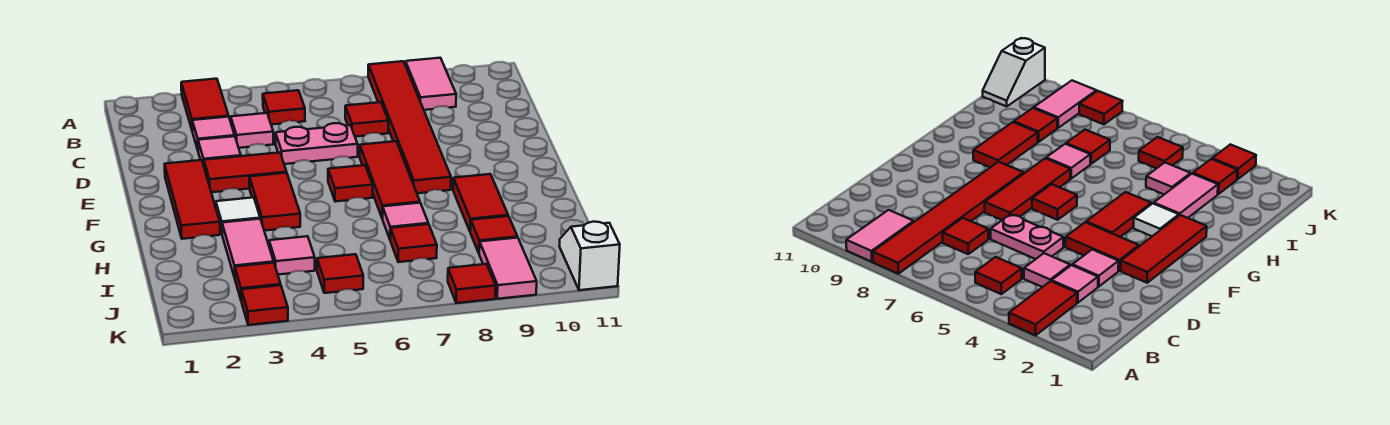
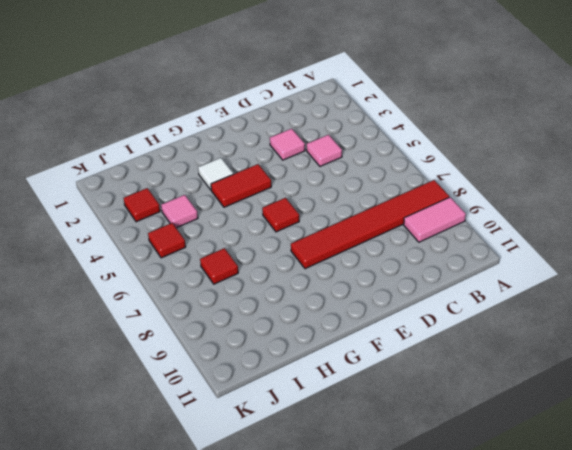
none -> red tile A3:B3 level 1
none -> red tile B5 level 1
none -> pink tile C3 level 1

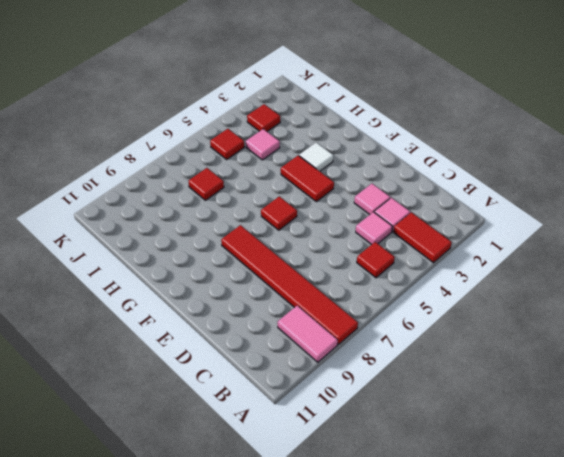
none -> red tile C7 level 1
none -> pink plate D5:D6 level 1
none -> red tile E2:G2 level 1

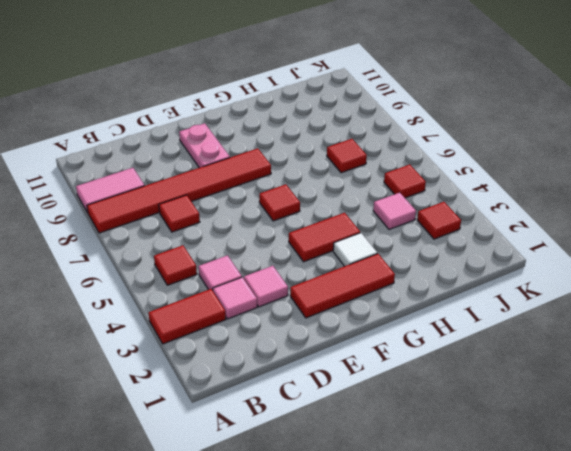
pink plate E9:E10 level 1 -> pink plate D5:D6 level 1
none -> red tile E3:E4 level 1
none -> red tile E7:G7 level 1
none -> red tile G9:H9 level 1

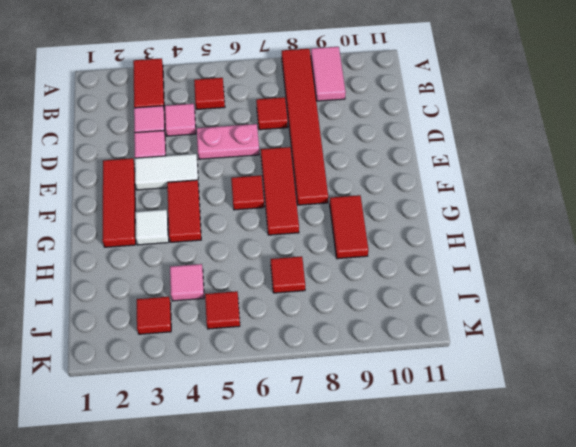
white tile E3:E4 level 1 -> red tile E3:E4 level 1
none -> pink tile H3:I3 level 1
none -> pink tile H7 level 1
none -> red tile I9 level 1

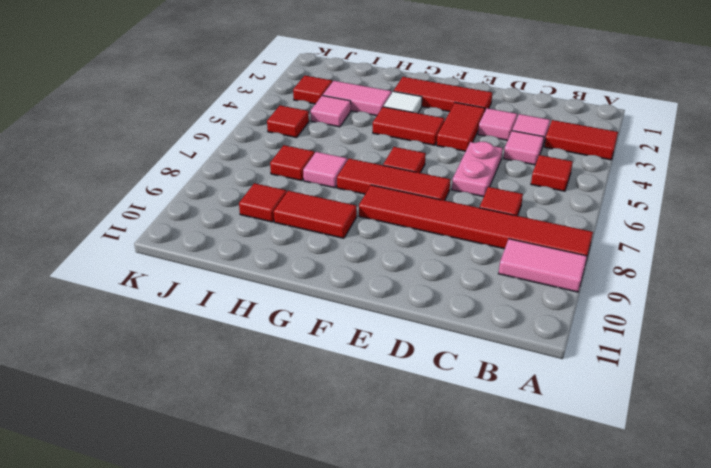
none -> pink tile J9:K9 level 1
none -> white slope J11:K11 level 1 top K
none -> red tile K3 level 1

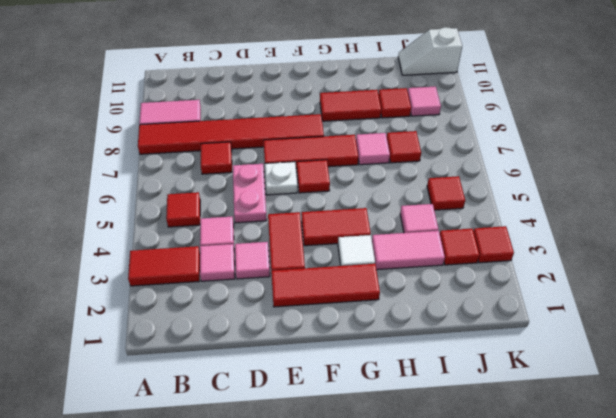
white plate E6 level 1 -> none
pink tile J9 level 1 -> pink tile J9:K9 level 1
none -> red tile K8 level 1

